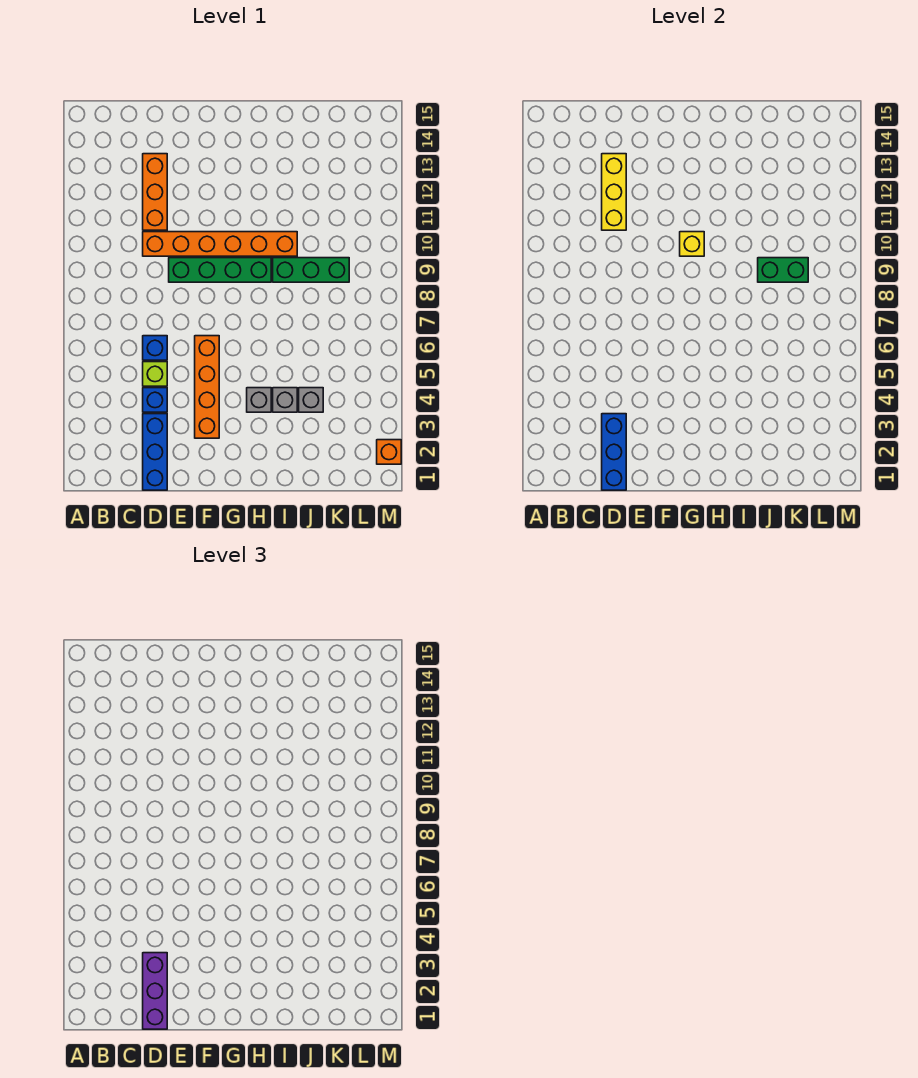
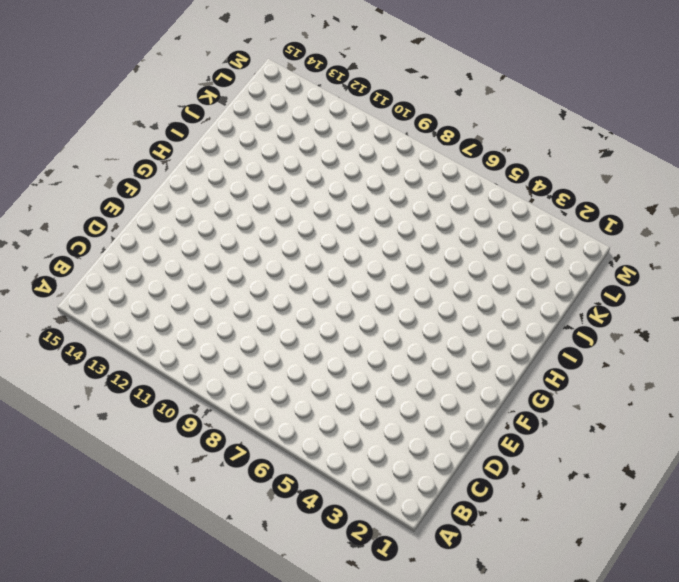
none -> blue brick D1:D3 level 1
none -> blue brick D4 level 1
none -> lime brick D5 level 1

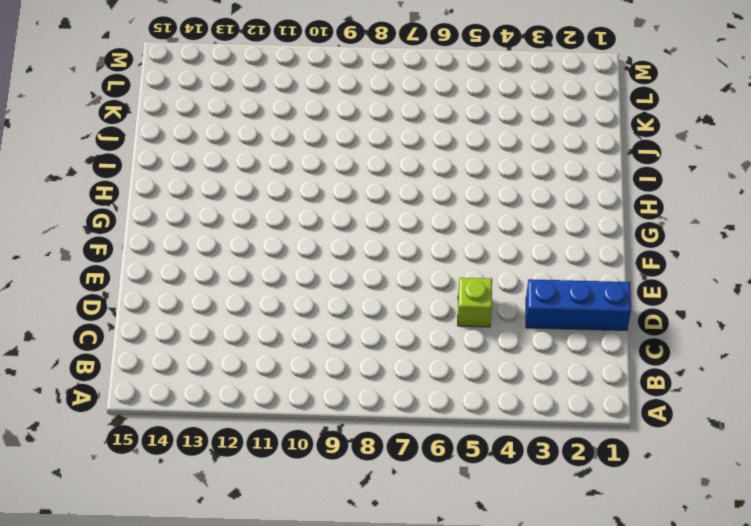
none -> blue brick D4 level 1
none -> blue brick D6 level 1
none -> orange brick D10:I10 level 1

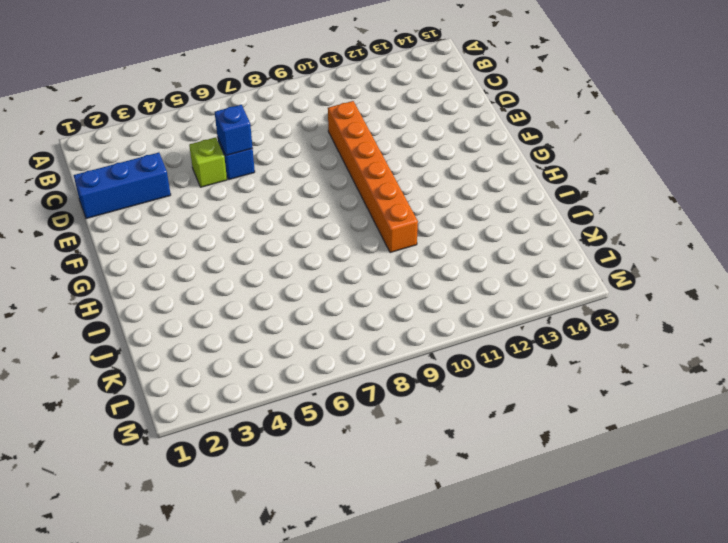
blue brick D6 level 2 -> blue brick D4 level 1
none -> orange brick D11:D13 level 1
none -> green brick E9:H9 level 1
none -> orange brick F3:F6 level 1

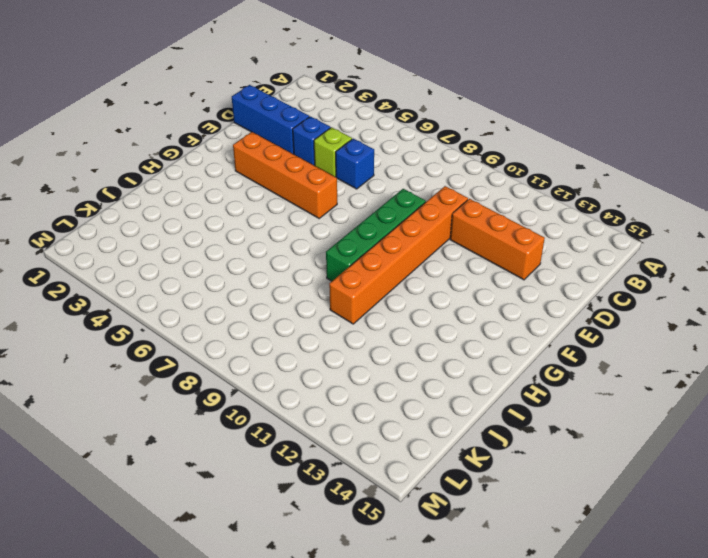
none -> grey brick H4 level 1
none -> grey brick I4 level 1
none -> green brick I9:K9 level 1

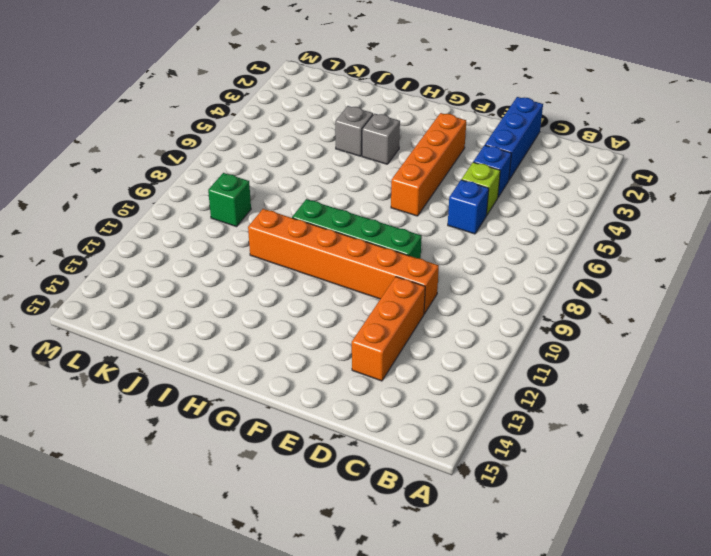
green brick K9 level 1 -> green brick I9:K9 level 1
none -> grey brick J4 level 1
none -> orange brick M2 level 1
none -> blue brick D1:D3 level 2

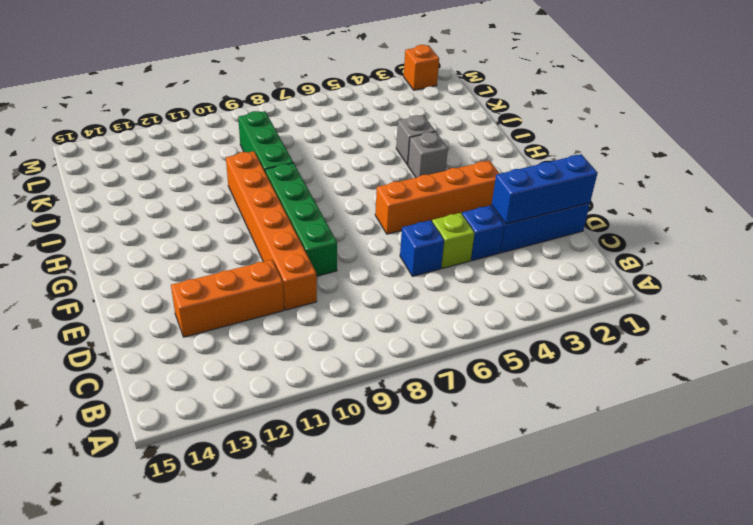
none -> grey brick J4 level 1
none -> yellow brick D11:D13 level 2
none -> yellow brick G10 level 2

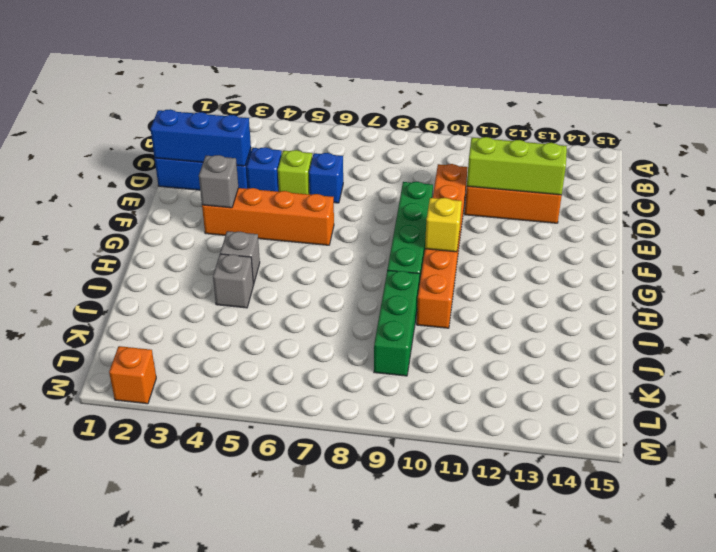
lime brick D11:D13 level 2 -> yellow brick D11:D13 level 2
grey brick F3 level 2 -> grey brick J4 level 1
none -> green brick J9:K9 level 2
none -> purple brick D1:D3 level 3

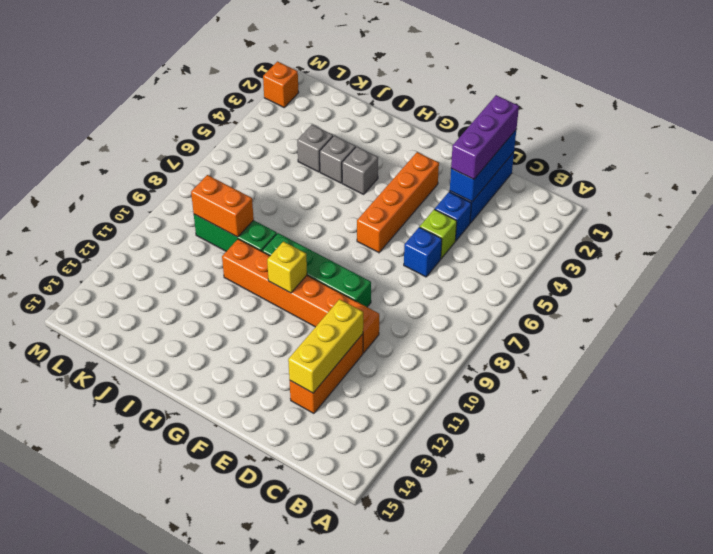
orange brick J9:K9 level 2 -> green brick J9:K9 level 2

